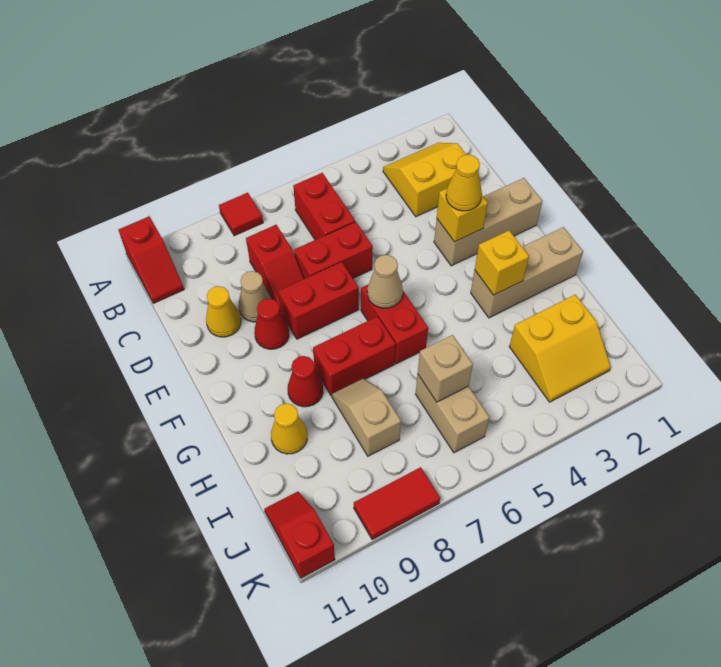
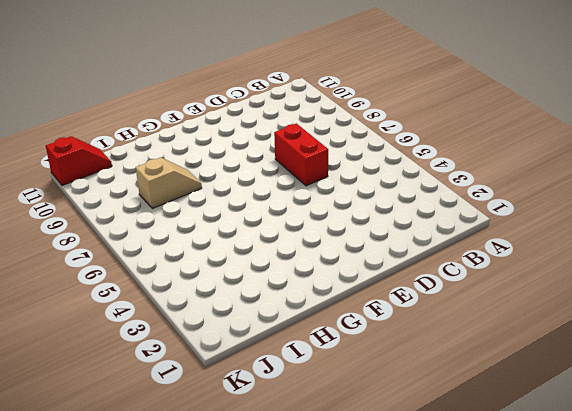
none -> red tile A8 level 1
none -> red slope A11:B11 level 1 top A
none -> yellow slope B2:C3 level 1 top C

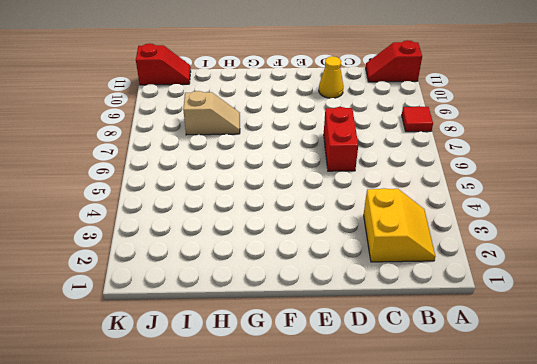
none -> red brick B6:C6 level 1
none -> red slope C8:D8 level 1 top C
none -> tan cone D9 level 1

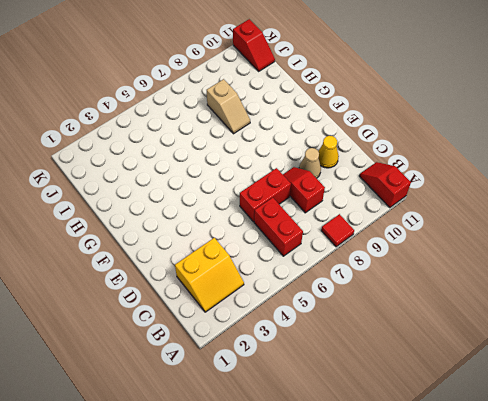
none -> tan brick E1:E3 level 1
none -> red brick E7:E8 level 1
none -> red cone E9 level 1

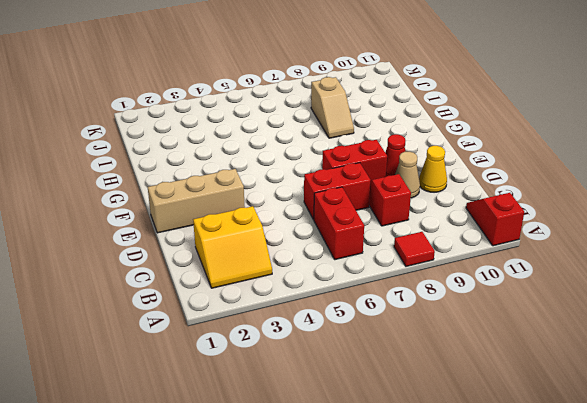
none -> red brick F6:G6 level 1
none -> tan brick G1:G3 level 1
none -> red brick G7:G8 level 1

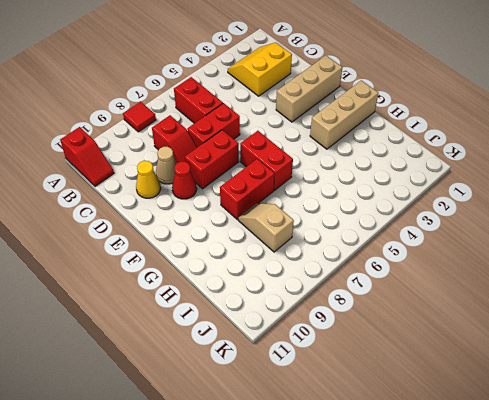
none -> red cone G9 level 1
none -> yellow cone H10 level 1
none -> yellow slope I2:J3 level 1 top I

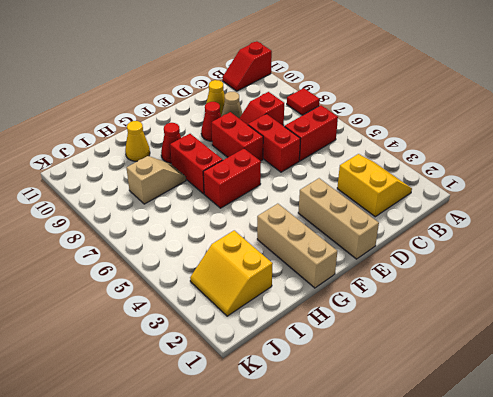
none -> tan brick I6:J6 level 1
none -> red slope J11:K11 level 1 top K
none -> red tile K8:K9 level 1

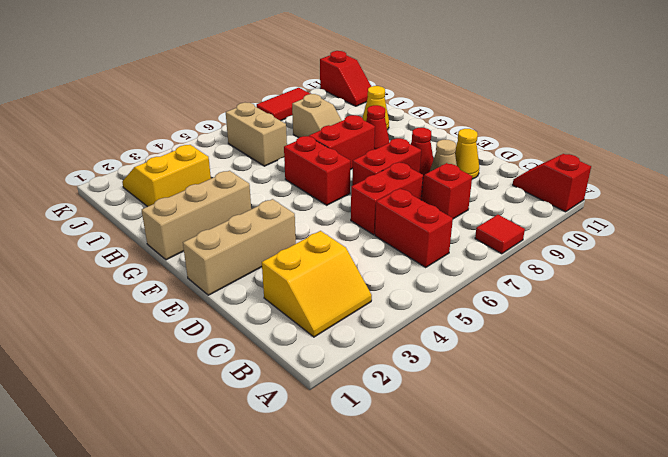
none -> yellow brick E3 level 2
none -> tan cone F6 level 2
none -> yellow brick G3 level 2

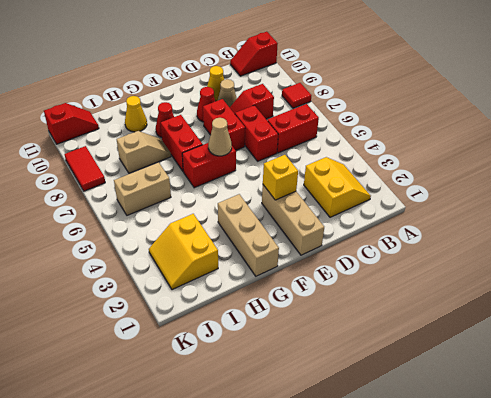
none -> yellow brick G3 level 2
none -> tan brick I6 level 2
none -> yellow cone E3 level 3

